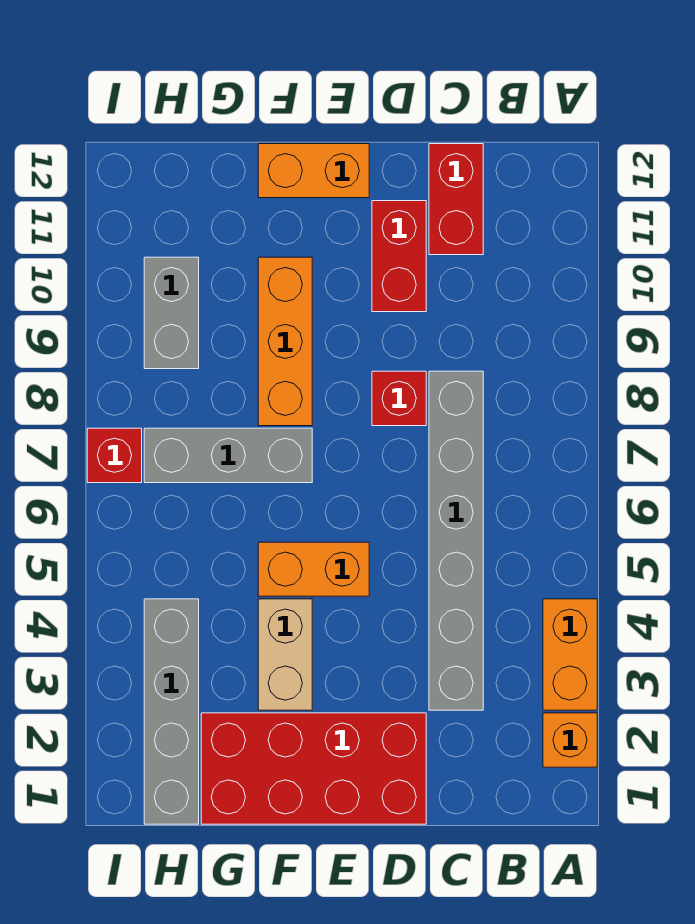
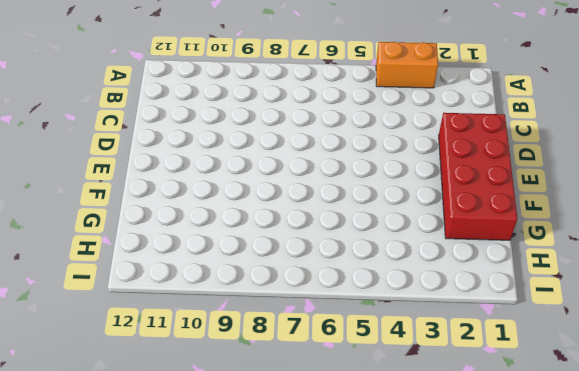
none -> orange brick A2 level 1
none -> grey brick C3:C8 level 1
none -> red brick C11:C12 level 1

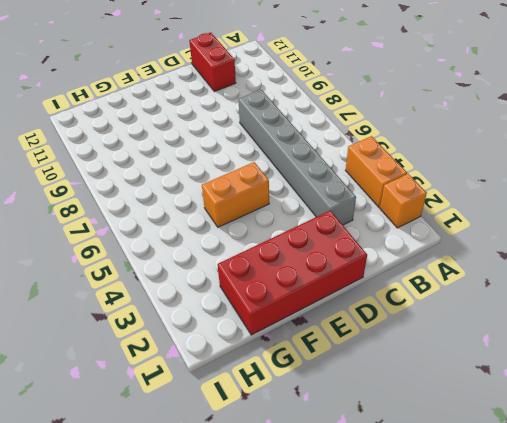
none -> red brick D8 level 1
none -> red brick D10:D11 level 1
none -> orange brick E12:F12 level 1

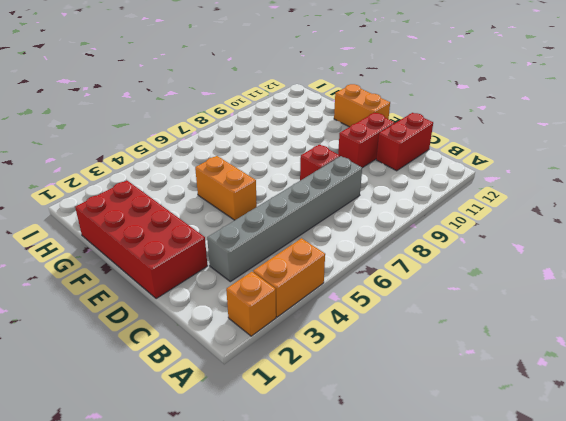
none -> tan brick F3:F4 level 1
none -> grey brick F7:H7 level 1
none -> orange brick F8:F10 level 1

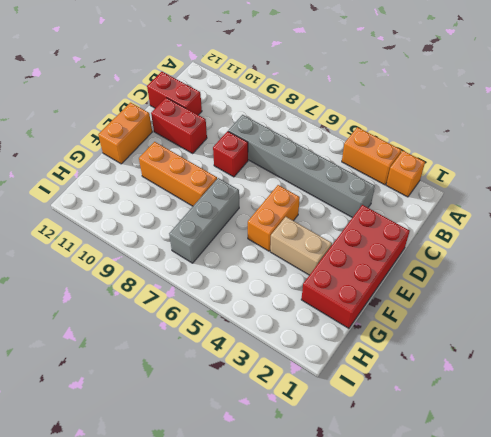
none -> grey brick H1:H4 level 1
none -> grey brick H9:H10 level 1
none -> red brick I7 level 1

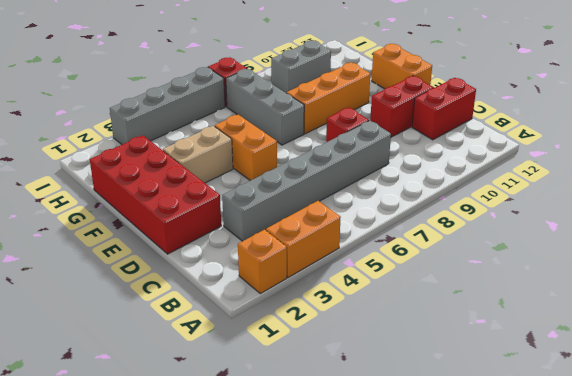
grey brick I3:I6 level 1 -> grey brick H1:H4 level 1

